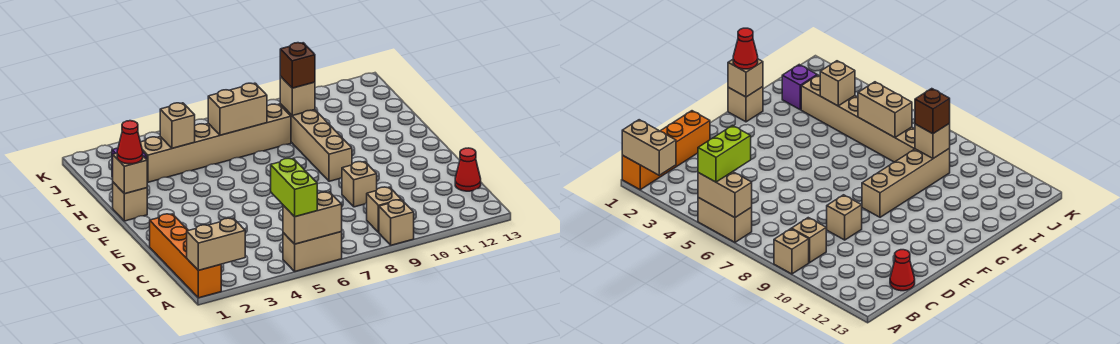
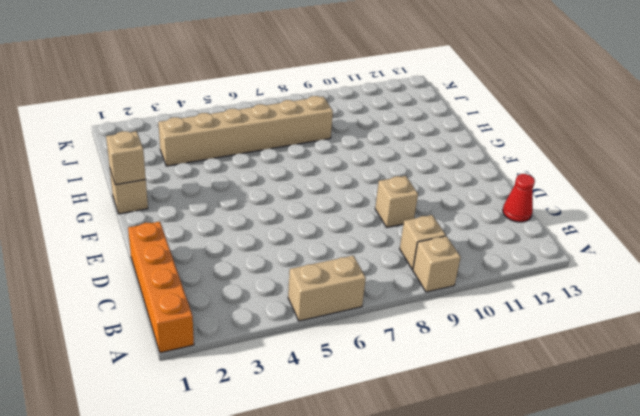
none -> tan brick F9:I9 level 1
none -> purple brick I2 level 1
none -> tan brick A1:A2 level 2

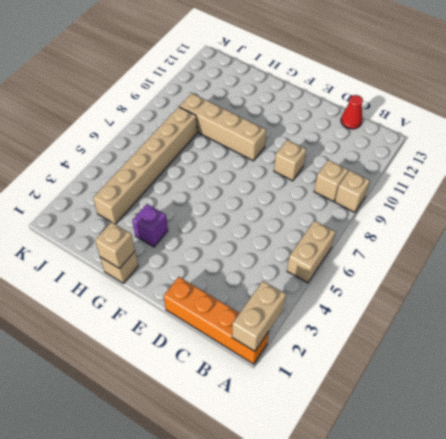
purple brick G3 level 1 -> purple brick I2 level 1
none -> tan brick A5:A6 level 2
none -> tan brick I4 level 2
none -> tan brick I6:I7 level 2

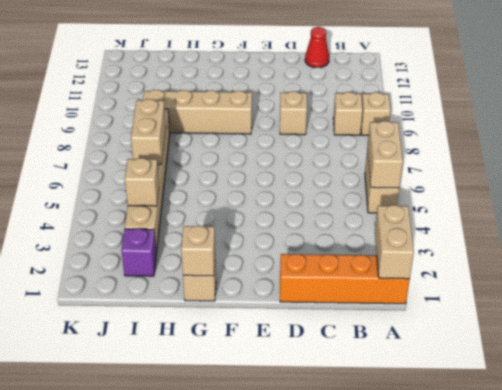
none -> tan brick I9 level 2
none -> lime brick A5:B5 level 3
none -> red cone G1 level 3

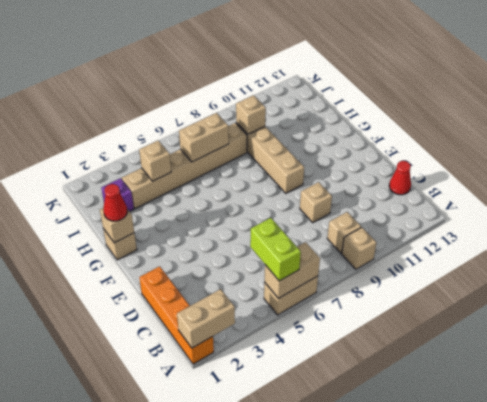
none -> brown brick I9 level 3

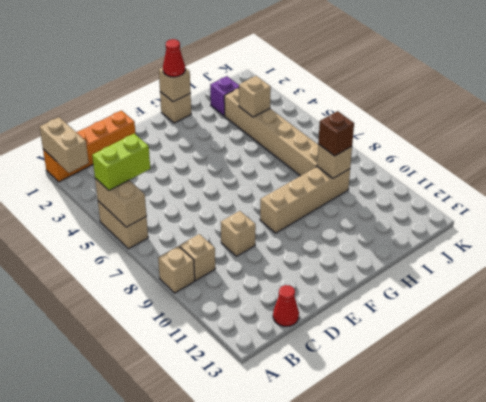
none -> tan brick I6:I7 level 2

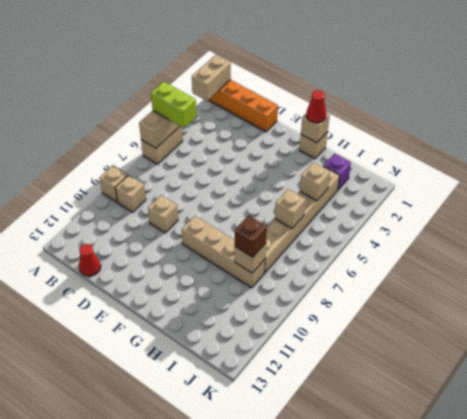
tan brick I6 level 2 -> tan brick I6:I7 level 2

